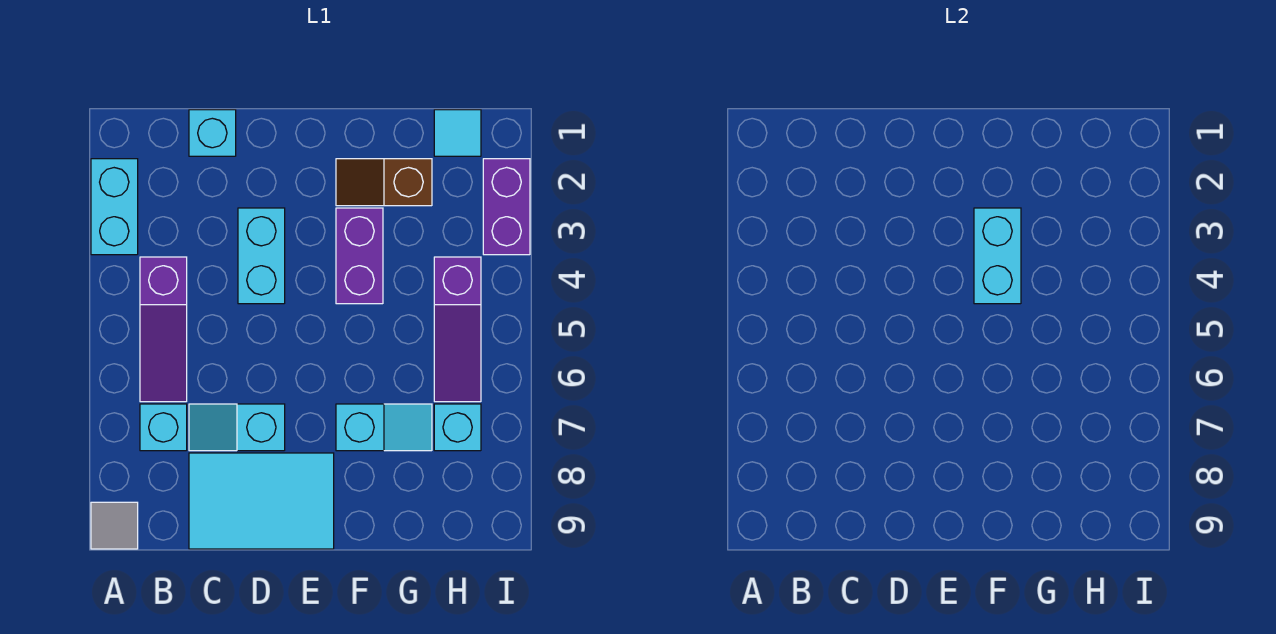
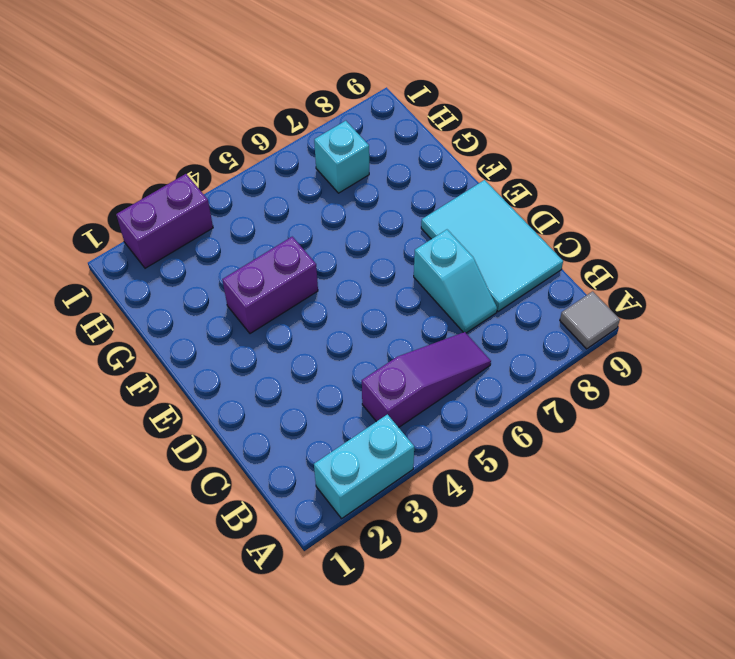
none -> cyan brick B7 level 1
none -> cyan brick C1 level 1
none -> cyan brick D3:D4 level 1

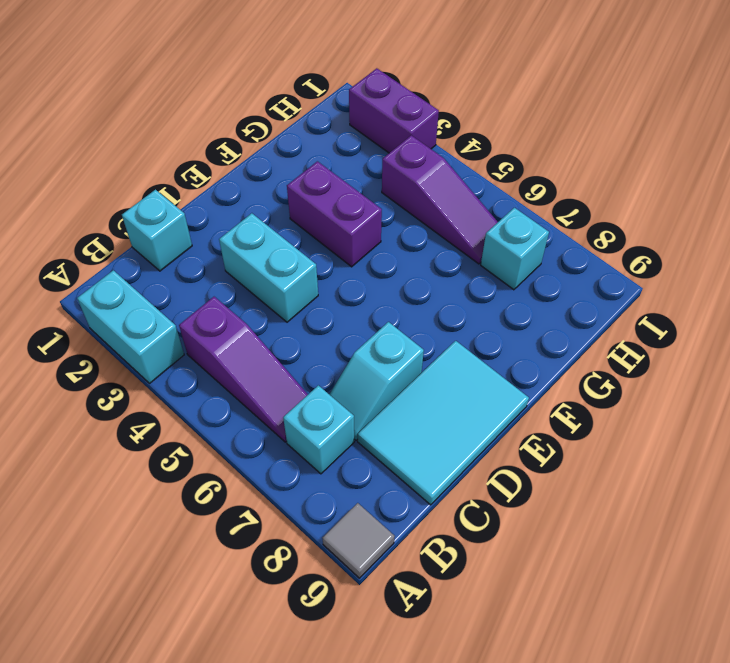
none -> brown slope F2:G2 level 1 top G
none -> cyan slope F7:G7 level 1 top F
none -> cyan tile H1 level 1

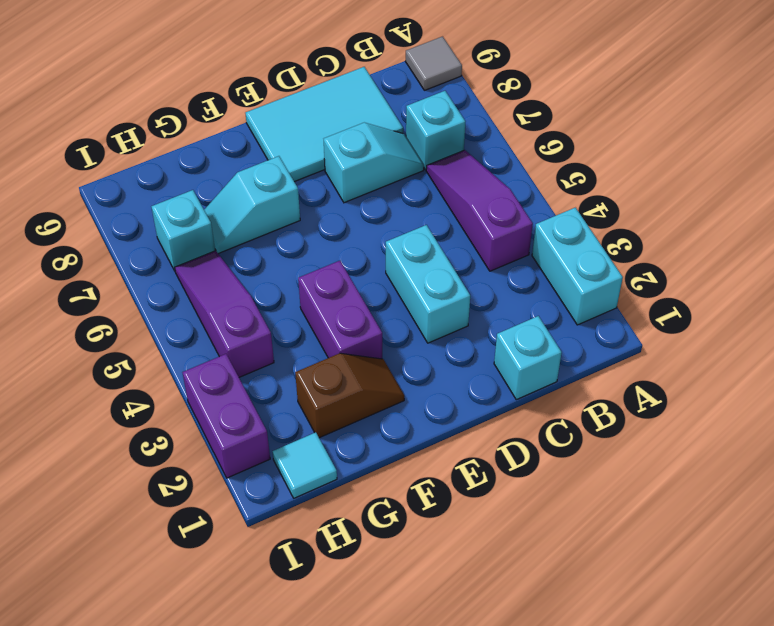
none -> cyan brick F3:F4 level 2

